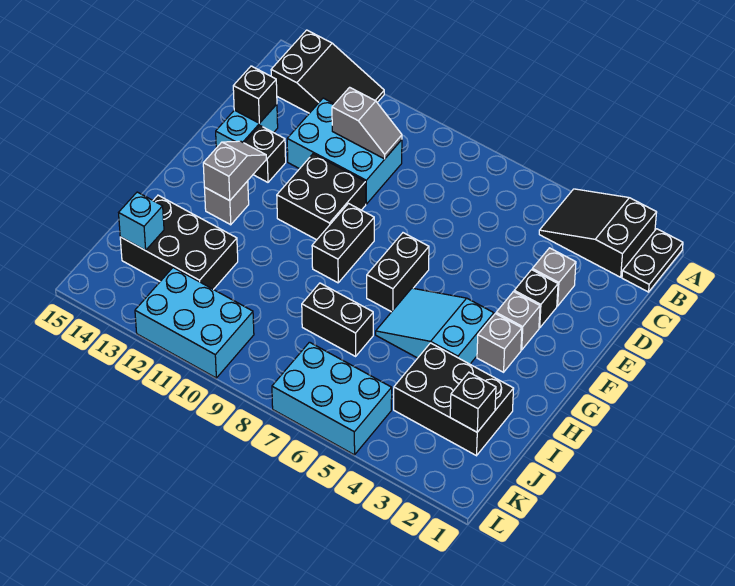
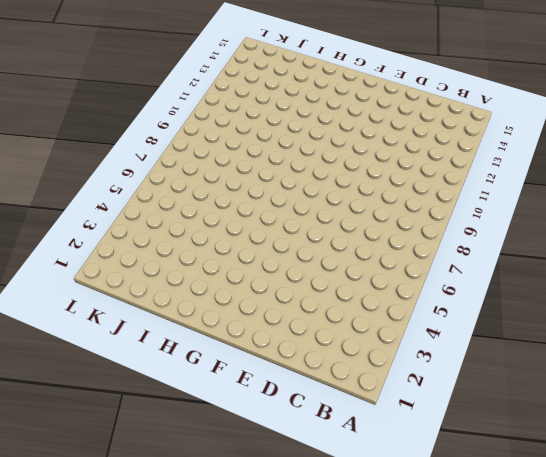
none -> black plate A1:B1 level 1
none -> black slope A2:B4 level 1 top 2
none -> black slope A12:B14 level 1 top 14

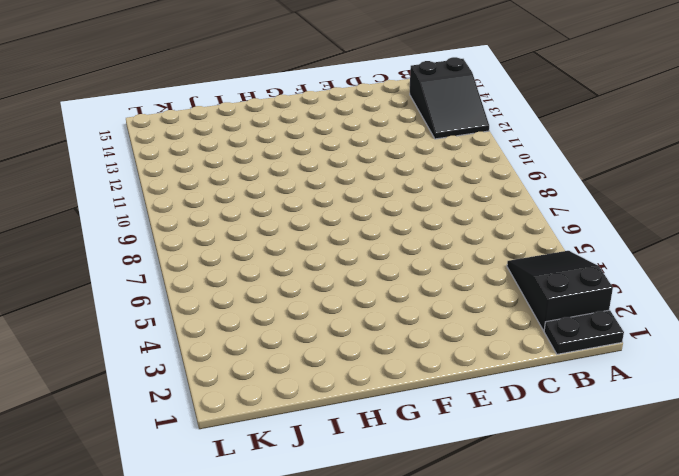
none -> cyan brick C10:D12 level 1
none -> grey brick D3 level 1
none -> cyan brick D14:E14 level 1

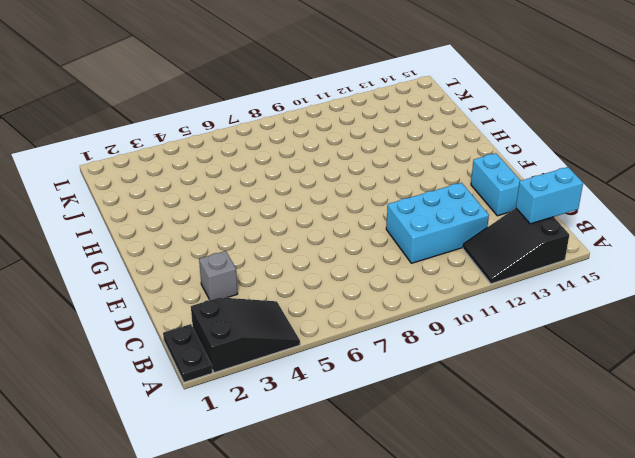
cyan brick B14:B15 level 2 -> none
none -> black brick E3 level 1
none -> black brick E10:F11 level 1
none -> black brick E13 level 1

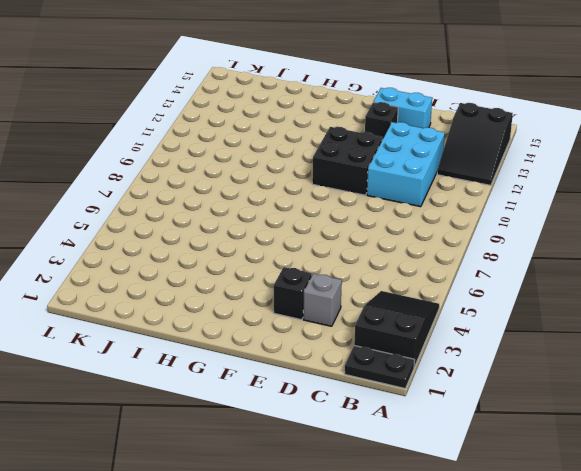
none -> grey brick F3 level 1
none -> black brick F7:G7 level 1
none -> black brick F9:G9 level 1

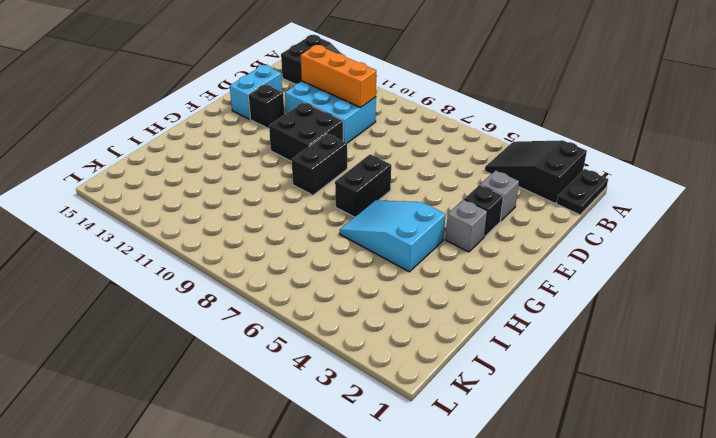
orange brick C10:C12 level 2 -> grey slope C10:C11 level 2 top 11
none -> grey brick G3 level 1
none -> grey brick G13 level 1
none -> black brick I2:J4 level 1

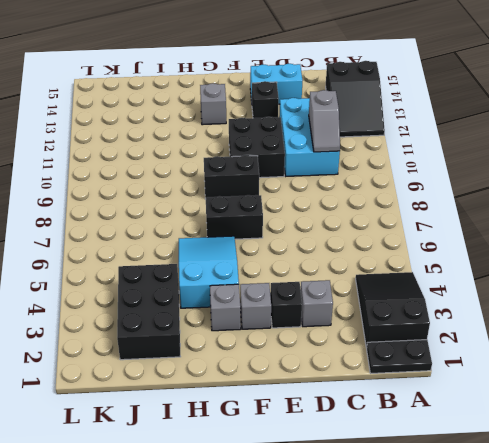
none -> black brick I7:I8 level 1
none -> black brick I12:J14 level 1
none -> cyan brick K5:L7 level 1

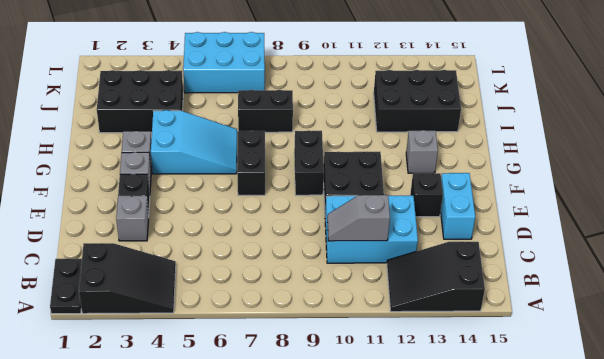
none -> cyan brick K10:L12 level 1
none -> black brick D14 level 2
none -> grey slope F13:G13 level 2 top G

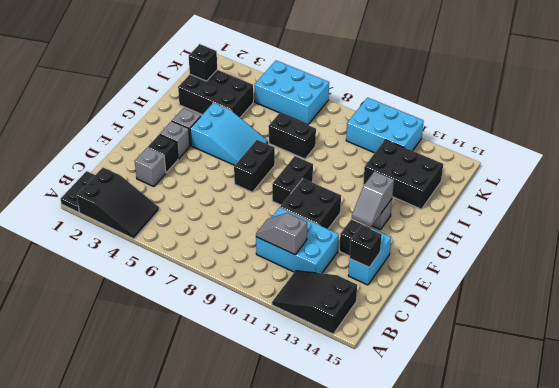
none -> cyan brick J14 level 2

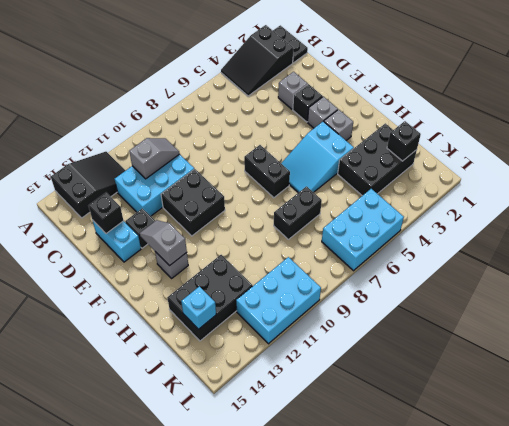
none -> black brick F9:G9 level 1

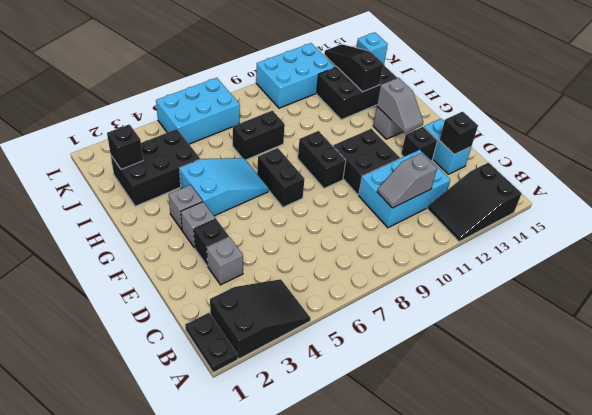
black slope I13:K13 level 2 top I -> none

